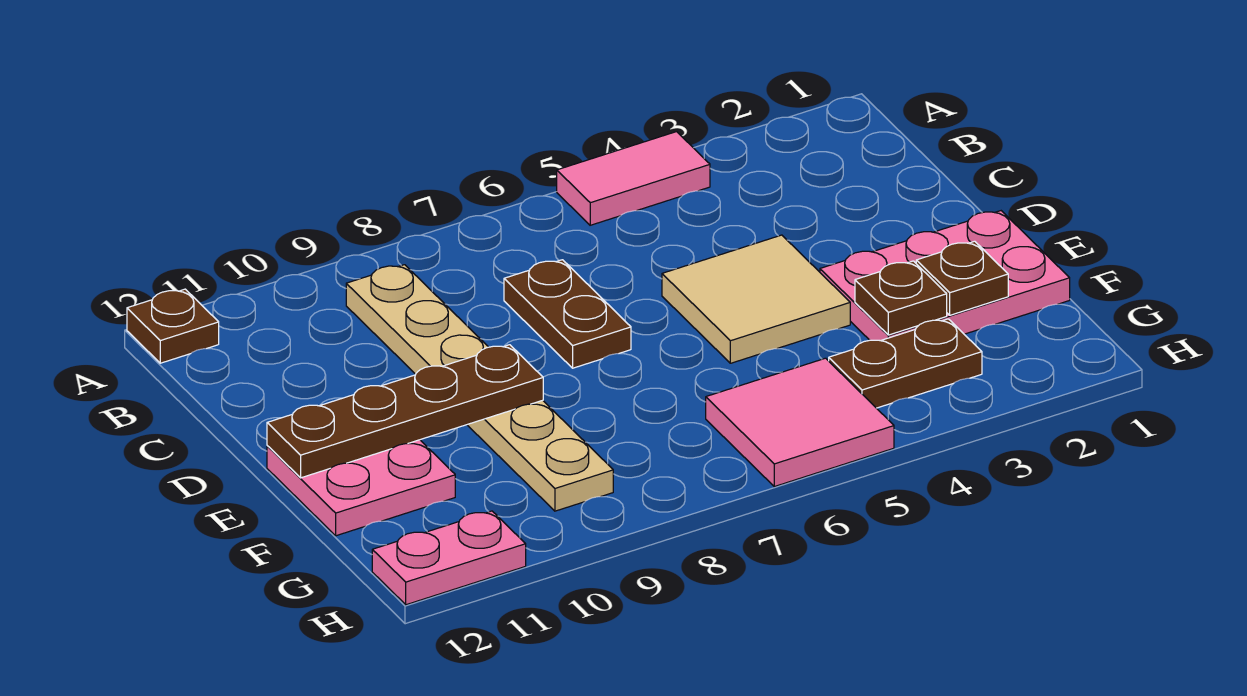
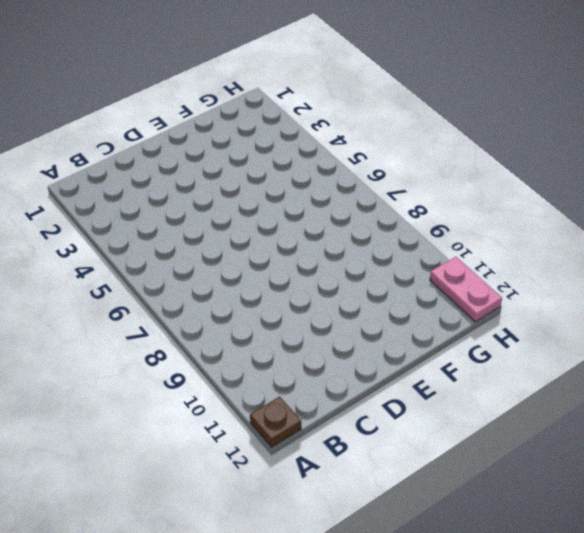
none -> pink tile A4:A5 level 1
none -> tan plate B9:G9 level 1
none -> brown plate C7:D7 level 1

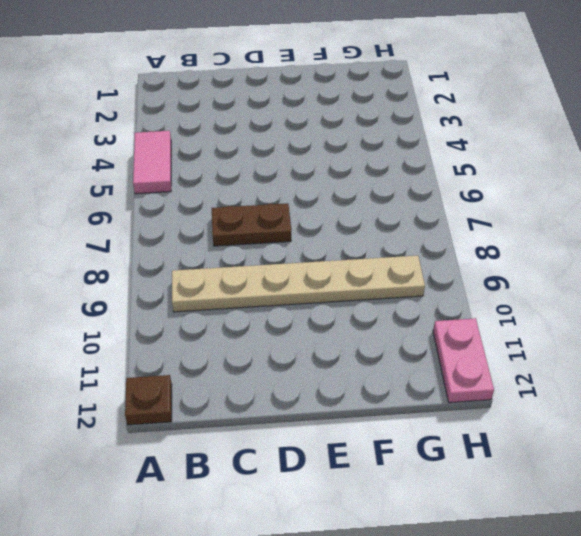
none -> tan tile D4:E5 level 1
none -> pink plate E1:F3 level 1
none -> pink plate E11:F12 level 1

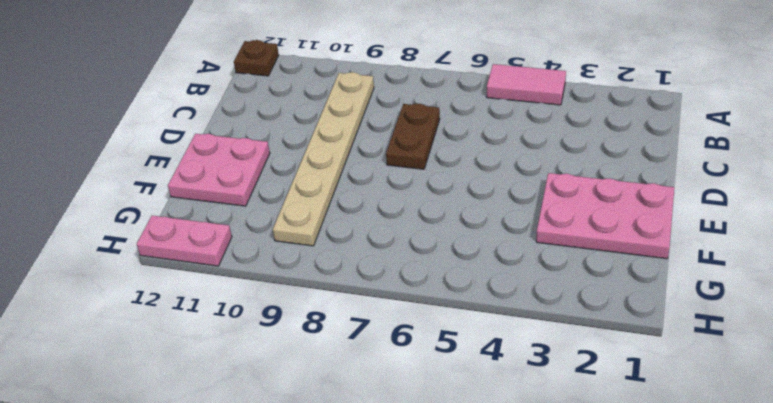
none -> tan tile D4:E5 level 1
none -> brown plate G3:G4 level 1
none -> pink tile G5:H6 level 1

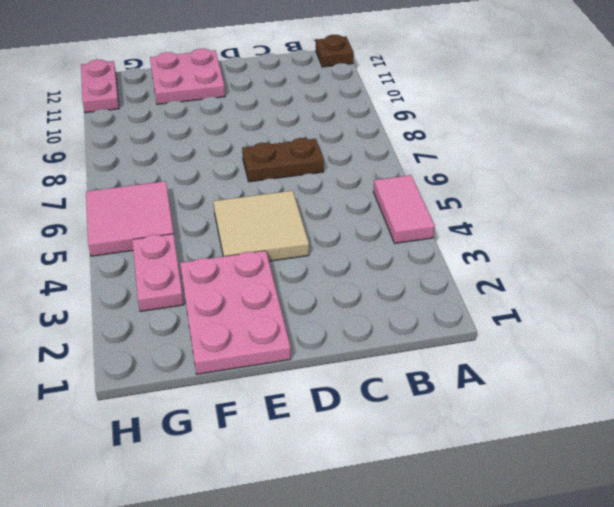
pink plate G3:G4 level 1 -> brown plate G3:G4 level 1
none -> tan plate B9:G9 level 1
none -> brown plate E9:E12 level 2
none -> brown plate F2 level 2

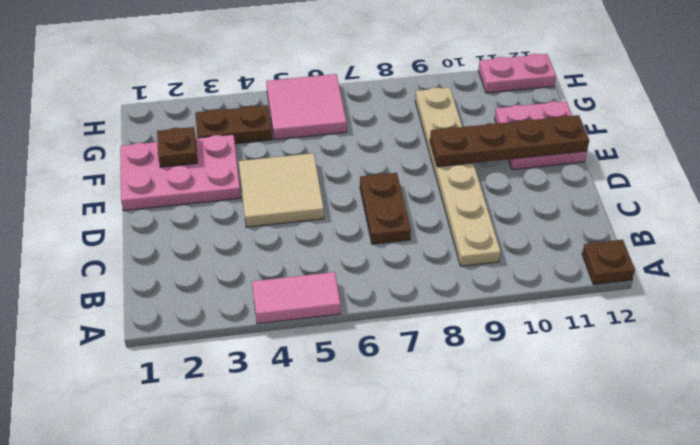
none -> brown plate F3 level 2

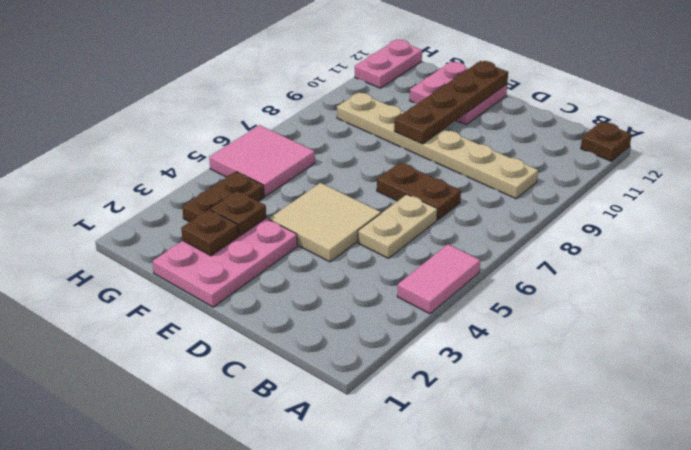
tan plate C5:C6 level 1 -> none

